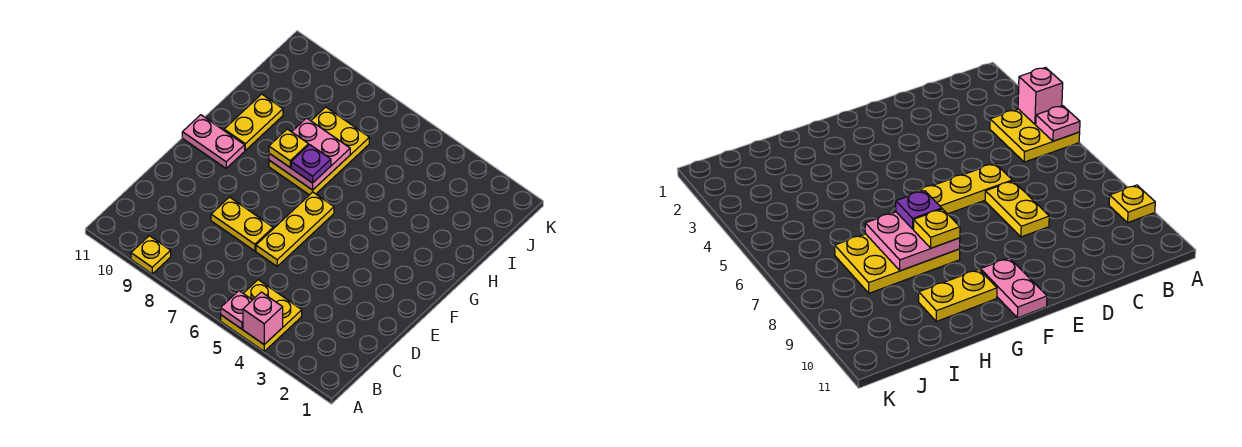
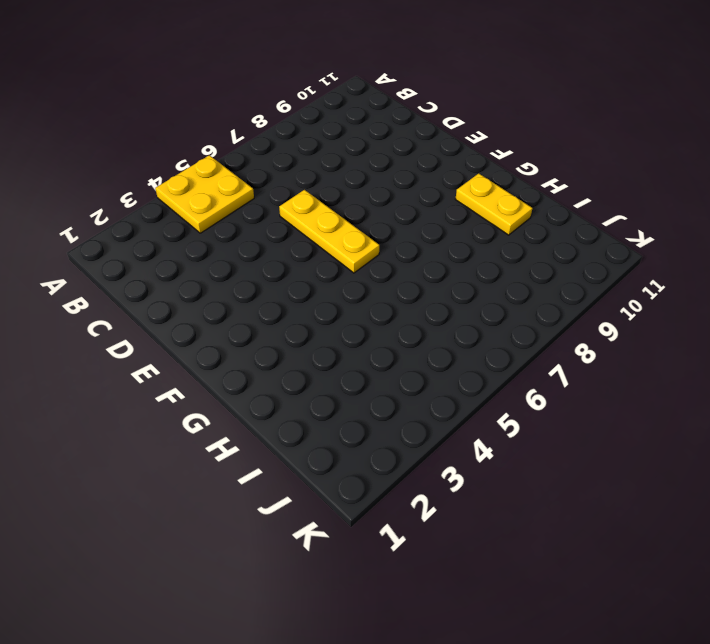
none -> yellow plate A9 level 1
none -> yellow plate D7:D8 level 1
none -> pink plate F10:F11 level 1

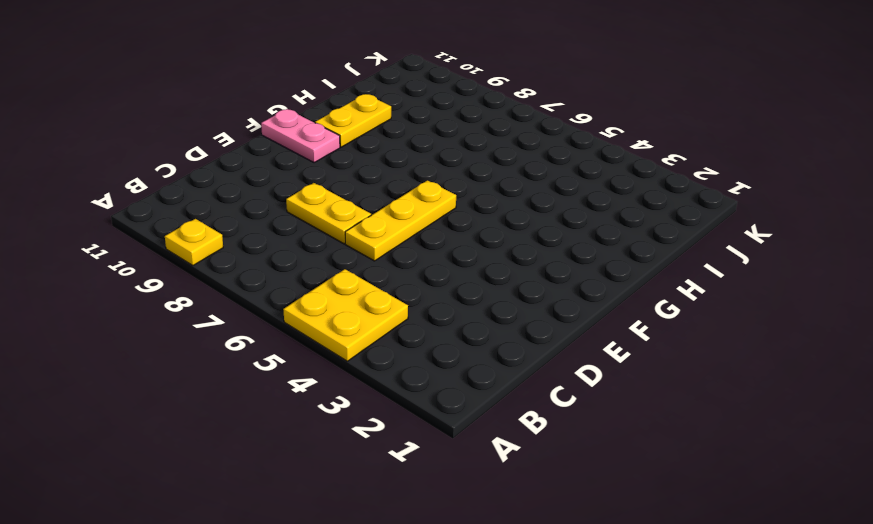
none -> yellow plate G7:I8 level 1
none -> pink brick A4 level 2
none -> pink plate A5 level 2

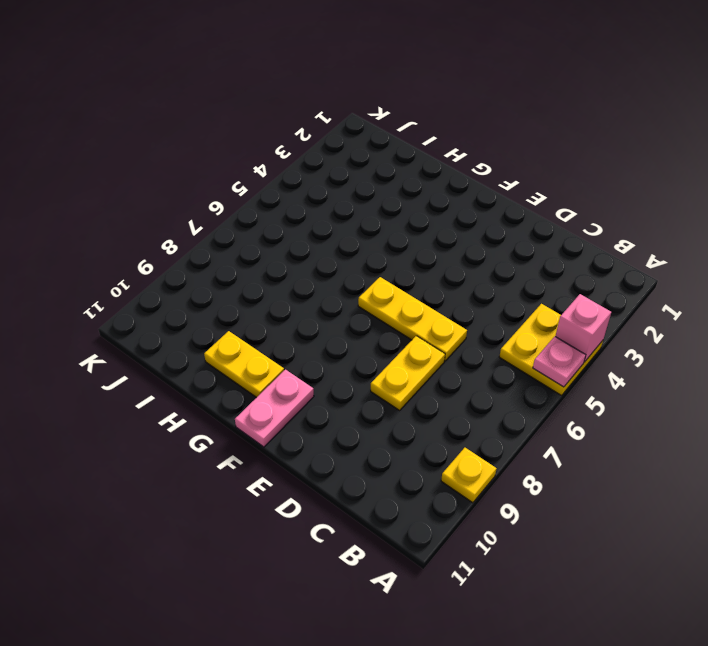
none -> yellow plate G7:I8 level 1
none -> pink plate G7:H8 level 2
none -> purple plate G7 level 3

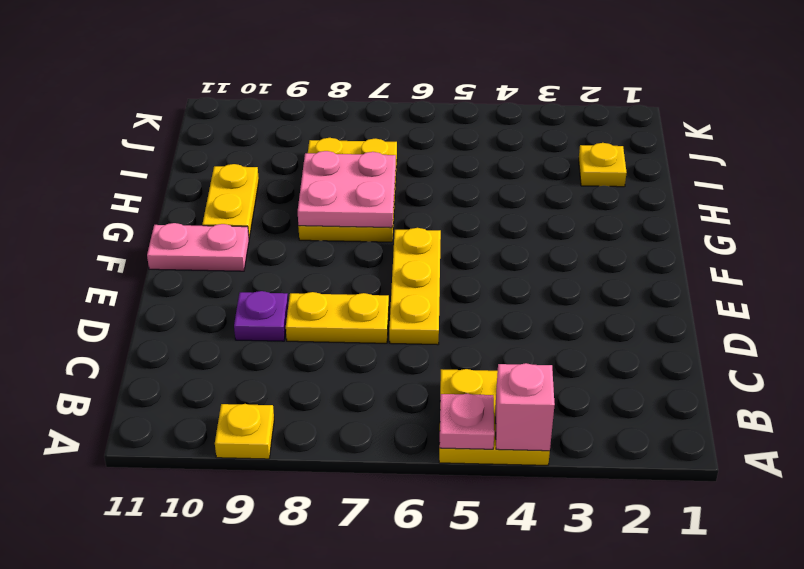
purple plate D9 level 1 -> purple plate G7 level 3
yellow plate I2 level 1 -> yellow plate G8 level 3

